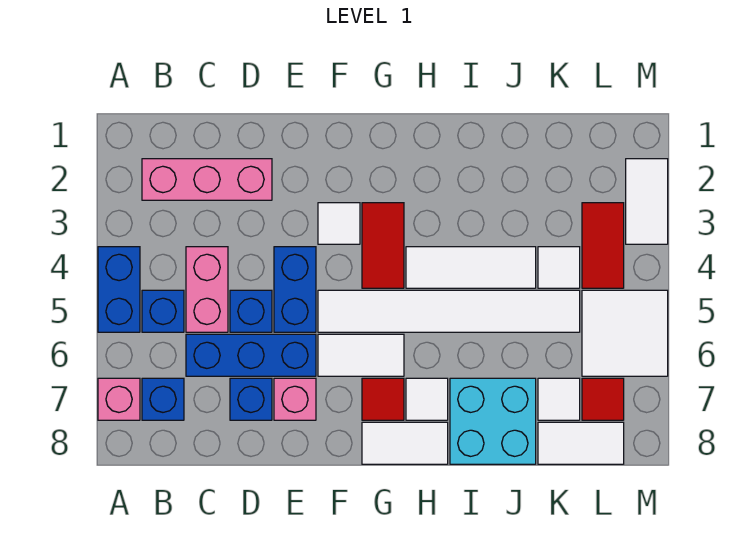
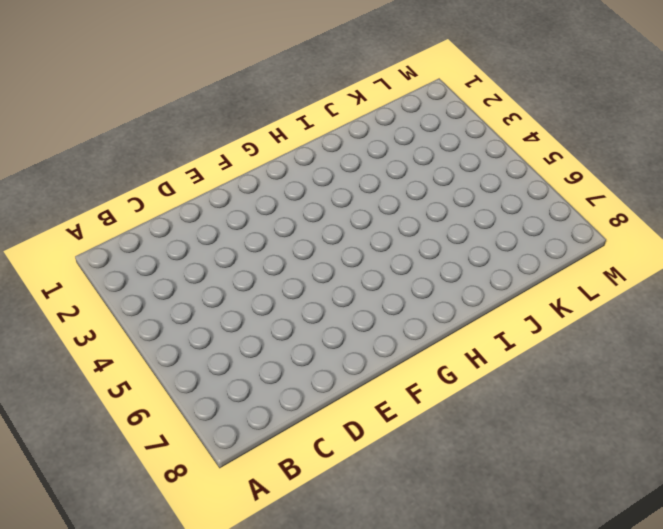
none -> blue brick A4:A5 level 1
none -> pink brick A7 level 1
none -> pink brick B2:D2 level 1

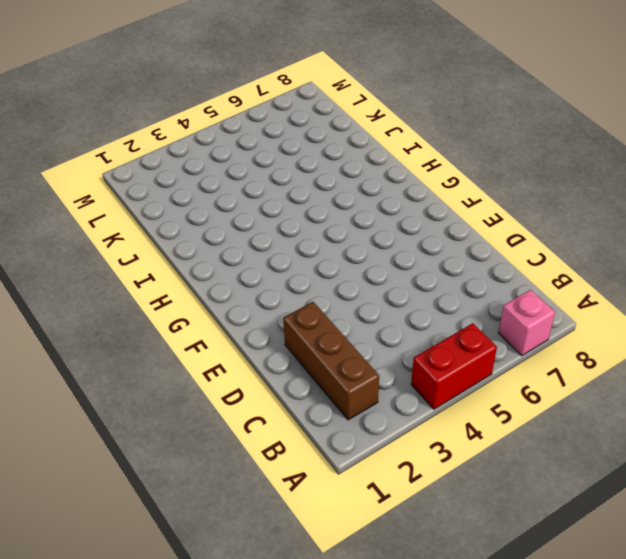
red brick A4:A5 level 1 -> blue brick A4:A5 level 1
brown brick B2:D2 level 1 -> pink brick B2:D2 level 1
none -> blue brick B5 level 1
none -> blue brick B7 level 1
none -> pink brick C4:C5 level 1

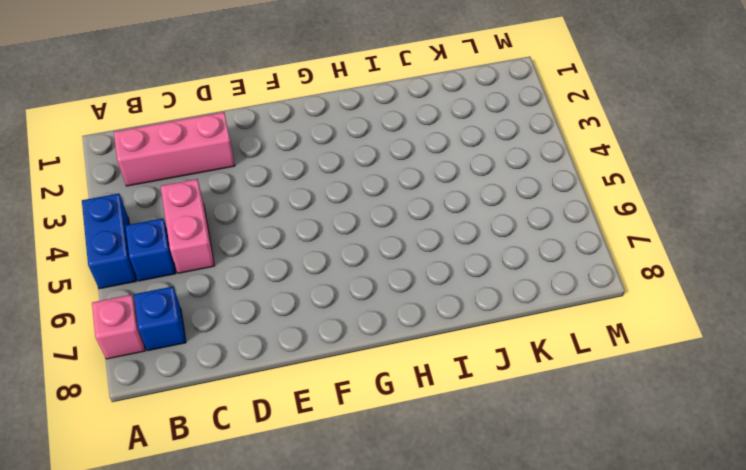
none -> blue brick C6:E6 level 1
none -> blue brick D5 level 1
none -> blue brick D7 level 1

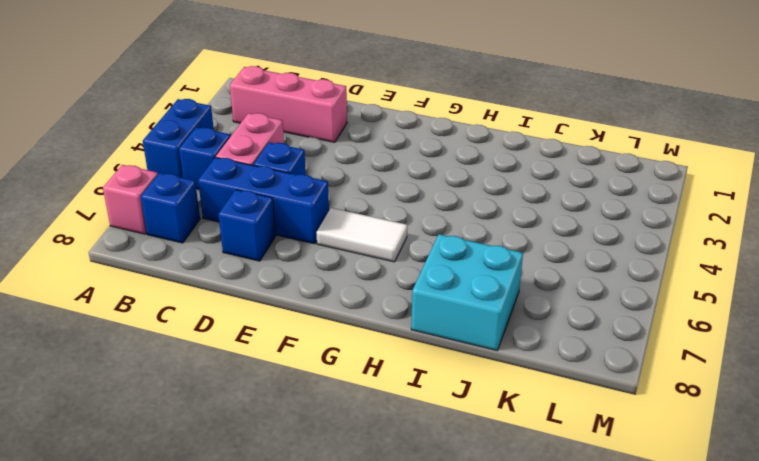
none -> blue brick E4:E5 level 1
none -> pink brick E7 level 1
none -> white tile F3 level 1

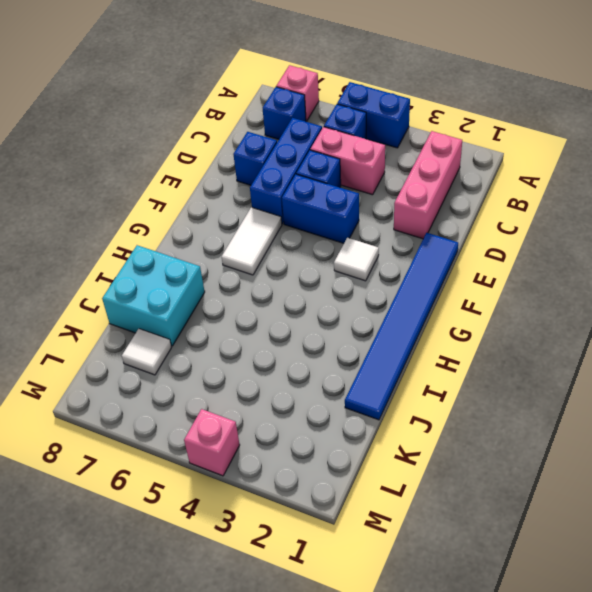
blue tile E1:J1 level 1 -> none
pink brick M4 level 1 -> pink brick E7 level 1
none -> white tile F5:K5 level 1
none -> red tile G3:G4 level 1
none -> red tile G7 level 1

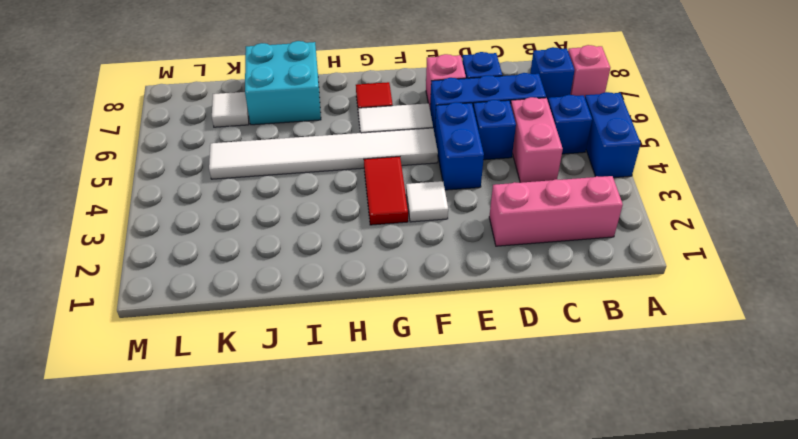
none -> white tile G8:H8 level 1
none -> white tile H4:J4 level 1
none -> white tile H7 level 1

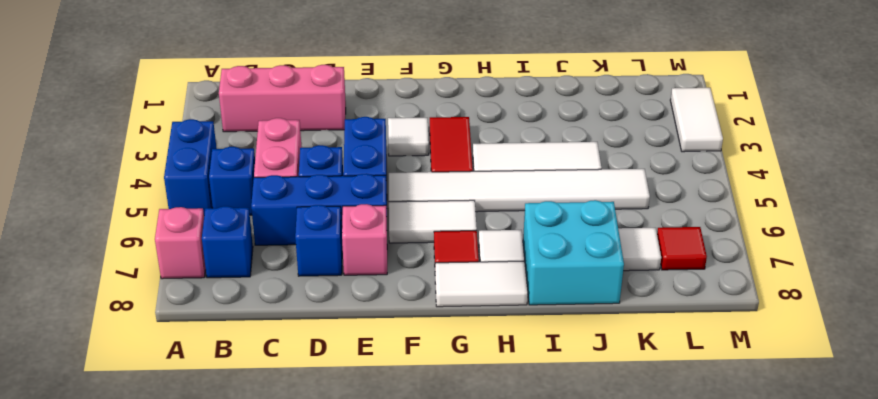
none -> white tile K4 level 1
none -> white tile K8:L8 level 1
none -> red tile L3:L4 level 1

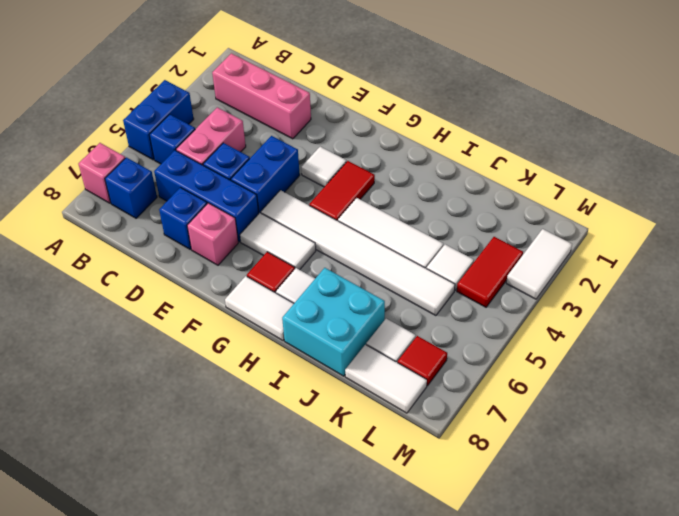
none -> white tile L5:M6 level 1

